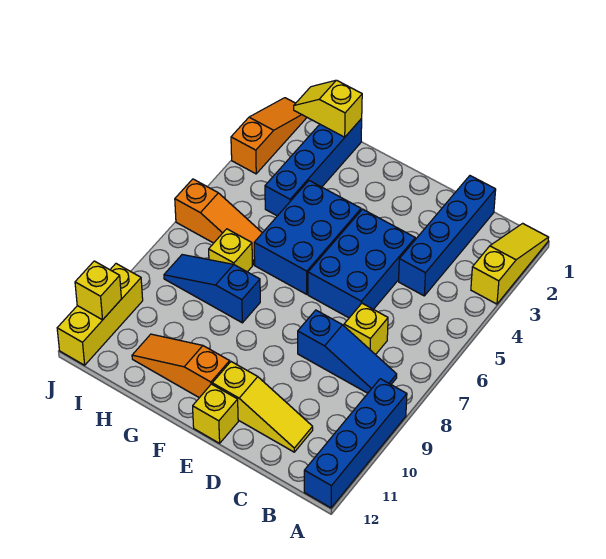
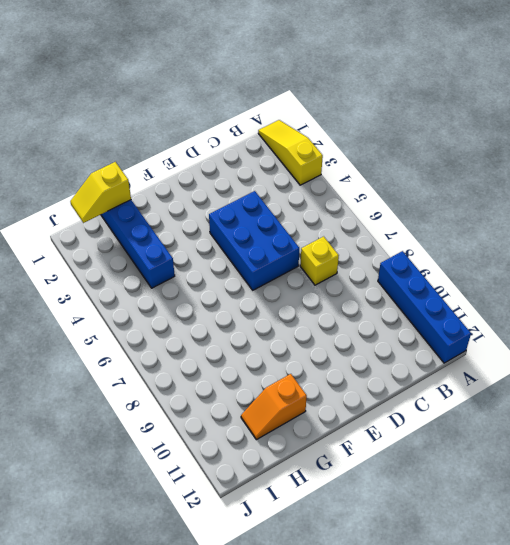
orange slope G11:H11 level 1 top G -> orange slope F11:H11 level 1 top F
none -> blue slope B8:D8 level 1 top D
none -> blue brick C1:C4 level 1
none -> yellow slope C11:E11 level 1 top E

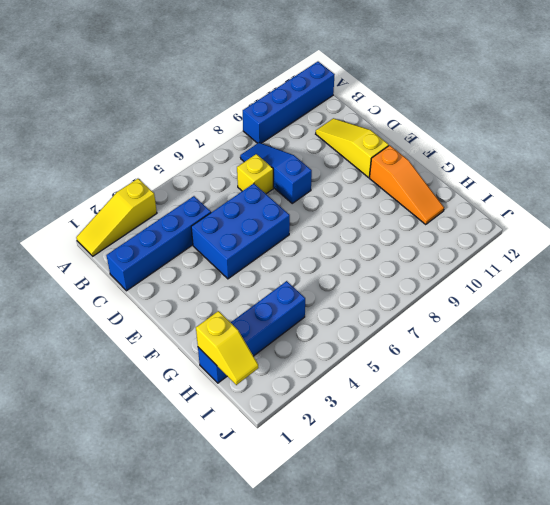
none -> yellow brick E12 level 1
none -> blue brick F4:G6 level 1
none -> blue slope G8:I8 level 1 top G

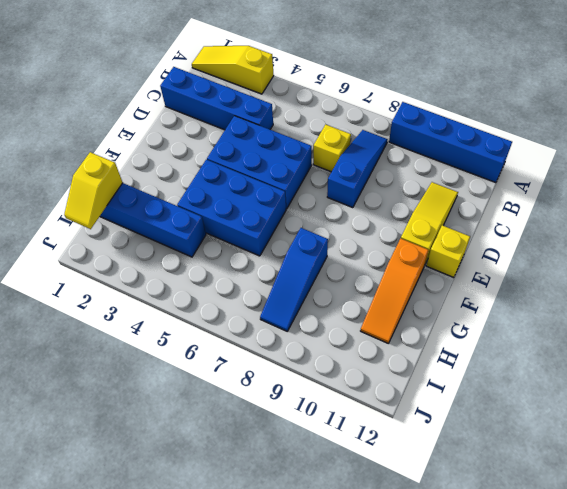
none -> orange slope H6:J6 level 1 top J
none -> yellow brick H7 level 1
none -> orange slope J1:J3 level 1 top 3

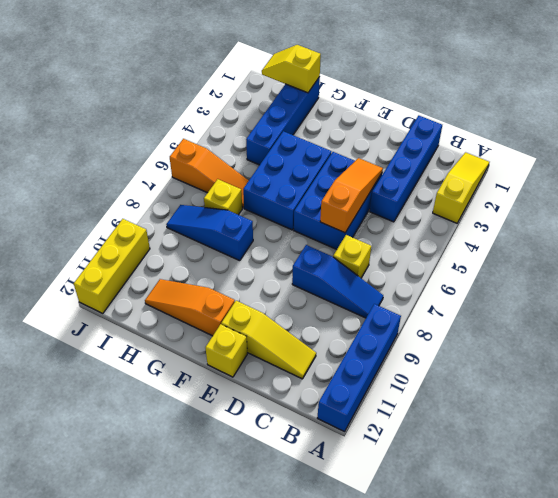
orange slope D4:D6 level 2 top 6 -> orange slope J1:J3 level 1 top 3
none -> yellow brick J11 level 2

